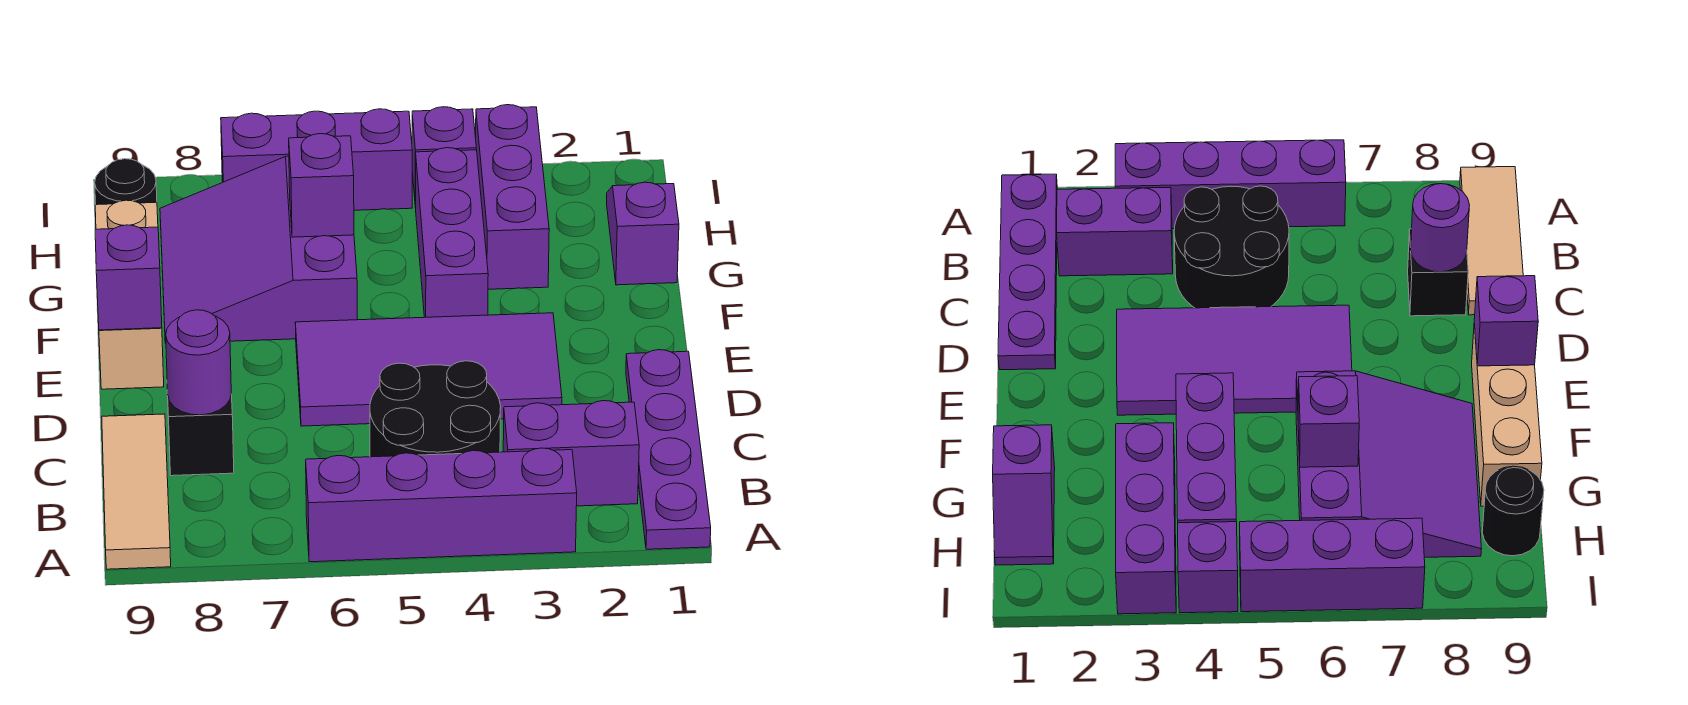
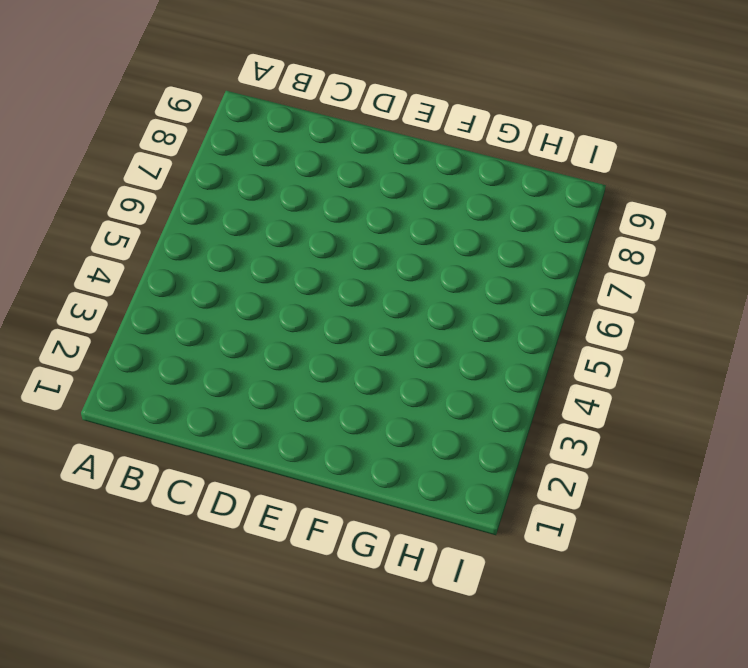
none -> purple plate A1:D1 level 1
none -> purple brick A3:A6 level 1
none -> tan tile A9:C9 level 1

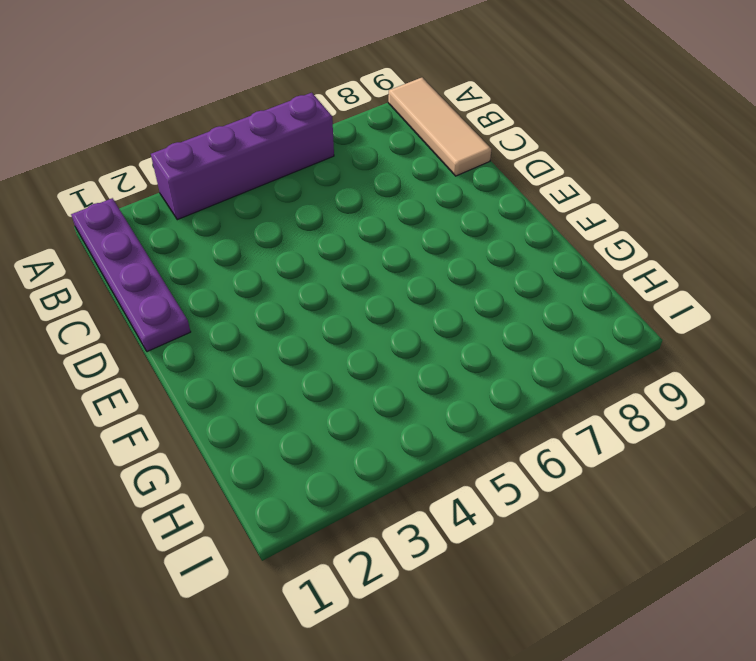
none -> purple brick B2:B3 level 1
none -> black round brick B4:C5 level 1
none -> black brick C8 level 1

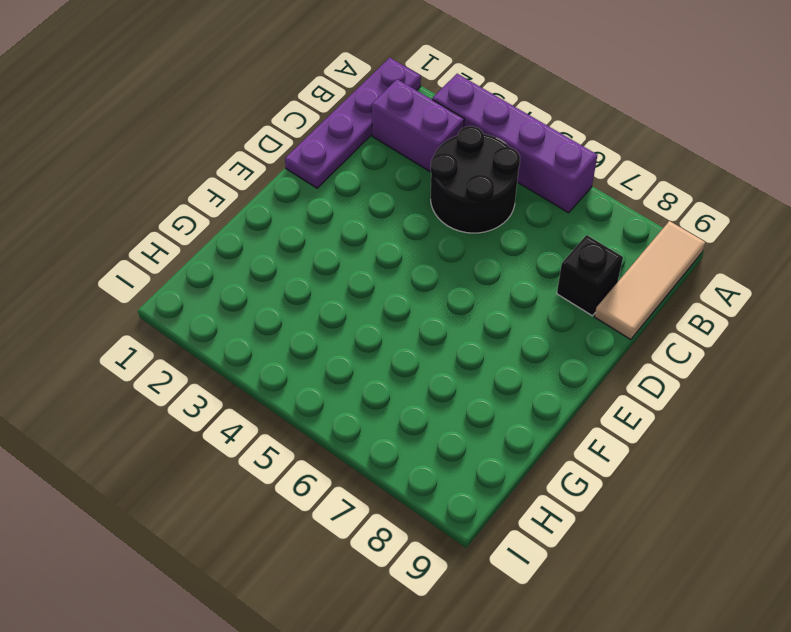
none -> purple tile D3:E6 level 1
none -> tan brick E9:G9 level 1
none -> purple brick F4:H4 level 1

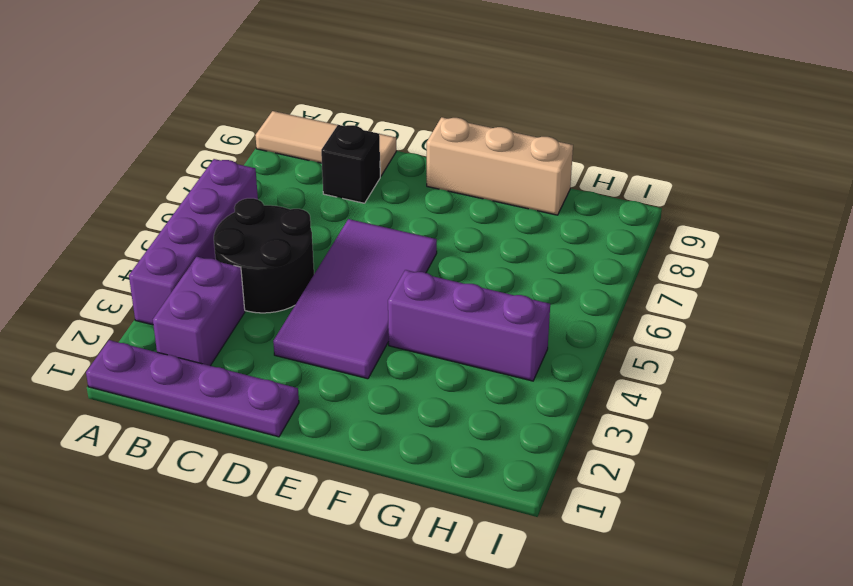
none -> purple slope F6:H8 level 1 top 6
none -> purple slope G1:H1 level 1 top G
none -> purple brick G3:I3 level 1

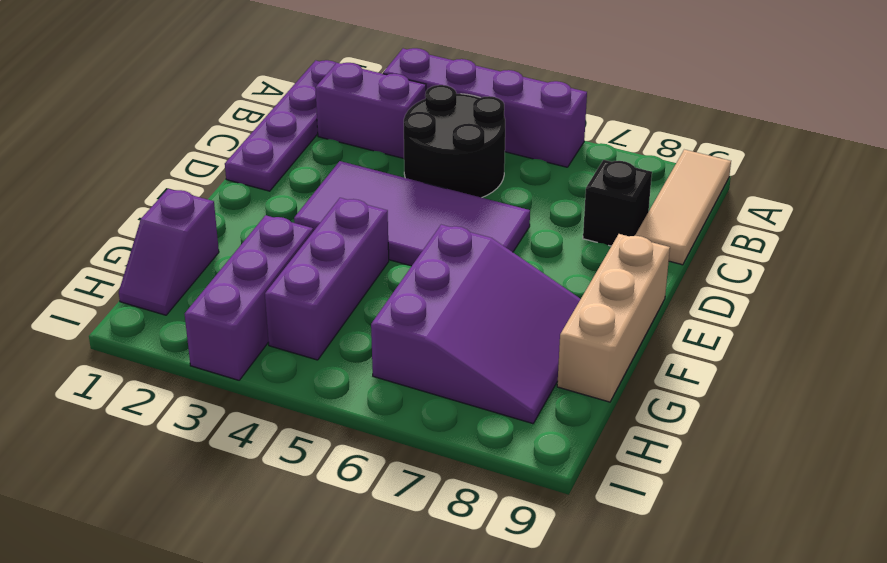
none -> black round brick H9 level 1
none -> purple brick I4 level 1
none -> purple brick I5:I7 level 1

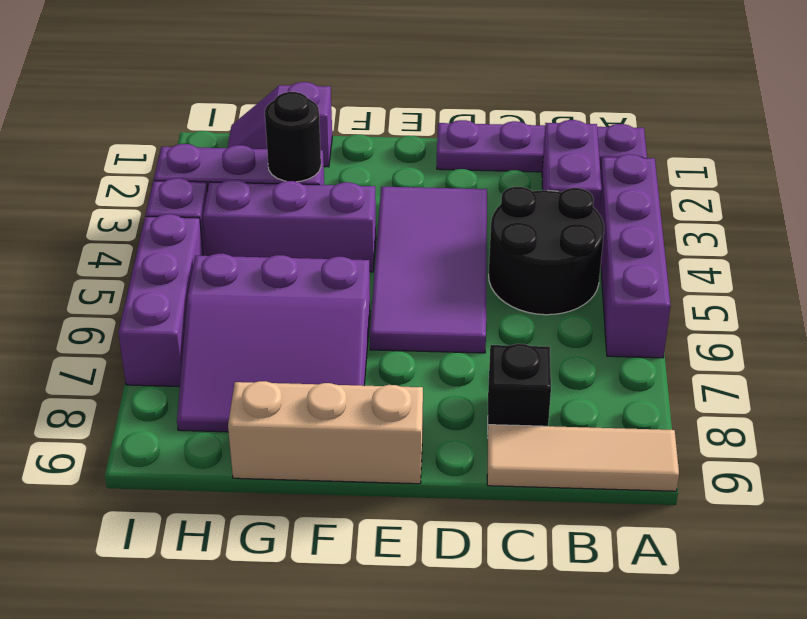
black round brick G3 level 2 -> black round brick H9 level 1
none -> purple round brick C8 level 2
none -> purple brick E9 level 2
none -> purple brick G6 level 2

